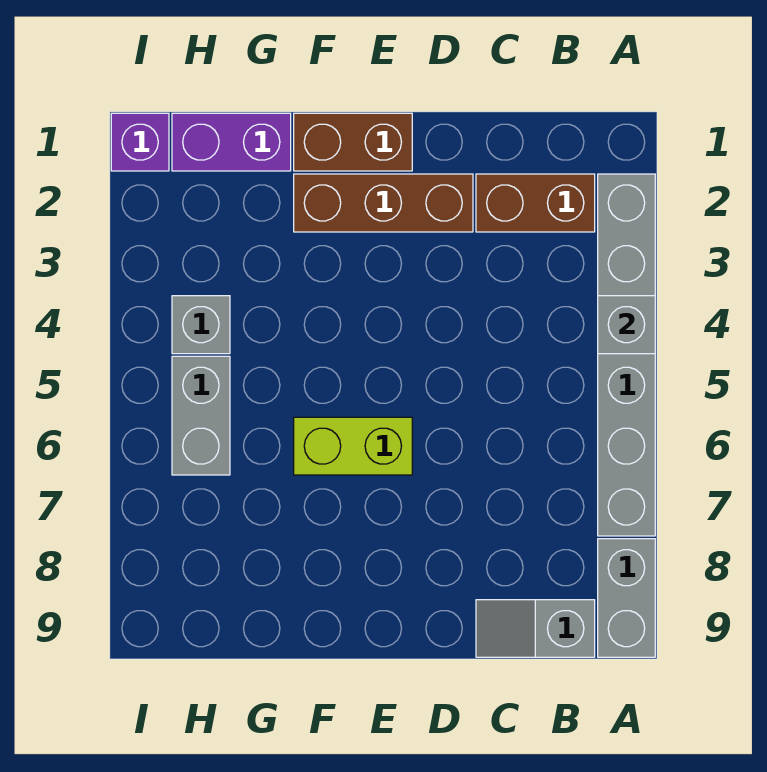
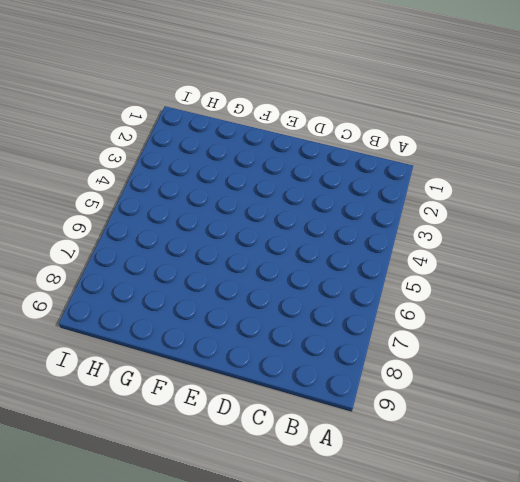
none -> grey brick A2:A7 level 1
none -> grey brick A8:A9 level 1
none -> brown brick B2:C2 level 1

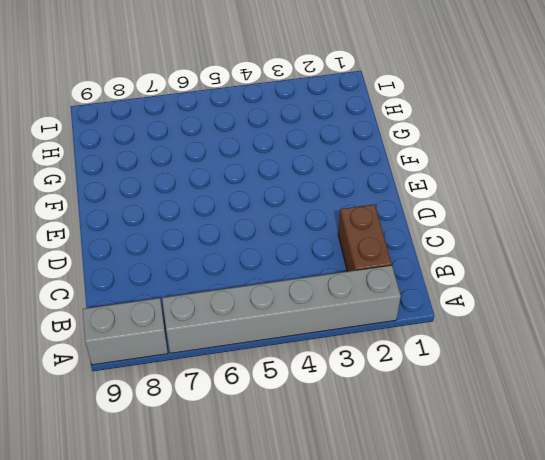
none -> grey slope B9:C9 level 1 top B
none -> brown brick D2:F2 level 1
none -> brown brick E1:F1 level 1

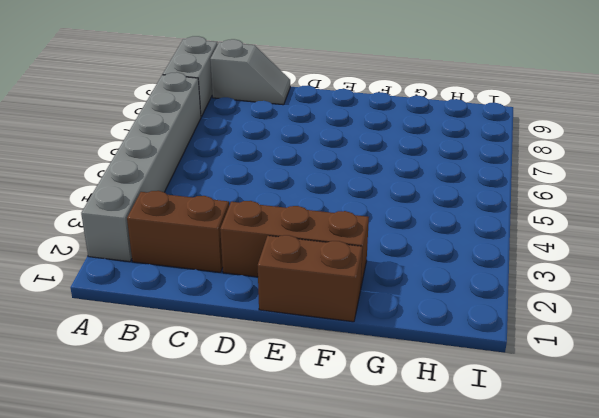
none -> lime brick E6:F6 level 1
none -> purple brick G1:H1 level 1
none -> grey brick H4 level 1

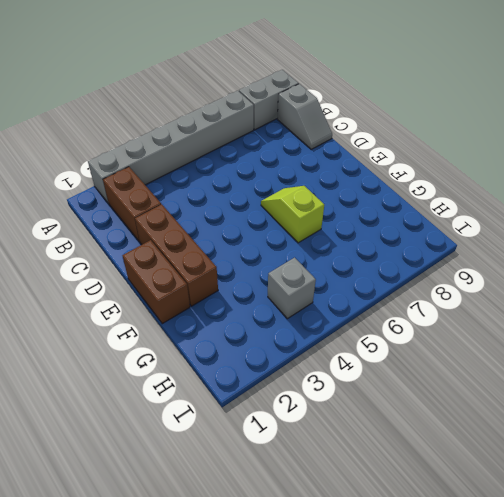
lime slope E6:F6 level 1 top F -> lime brick E6:F6 level 1
none -> purple brick G1:H1 level 1
none -> grey brick H5:H6 level 1
none -> purple brick I1 level 1

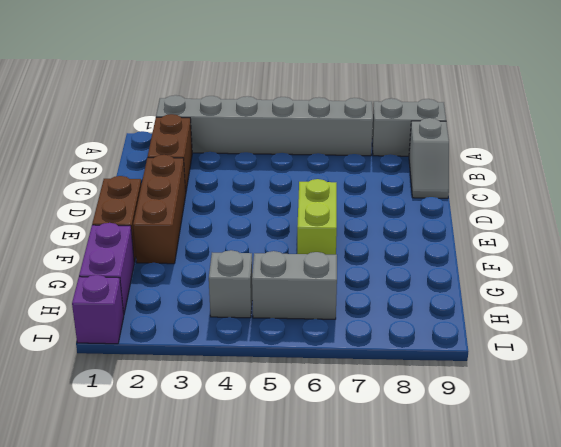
none -> grey brick A4 level 2

